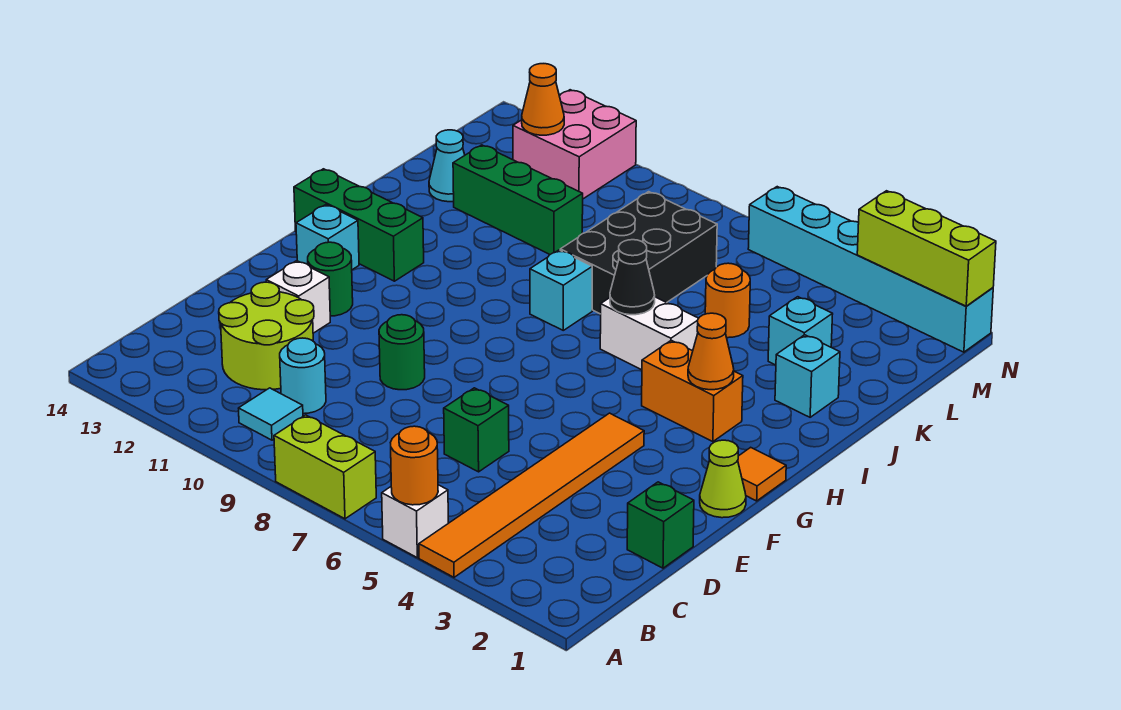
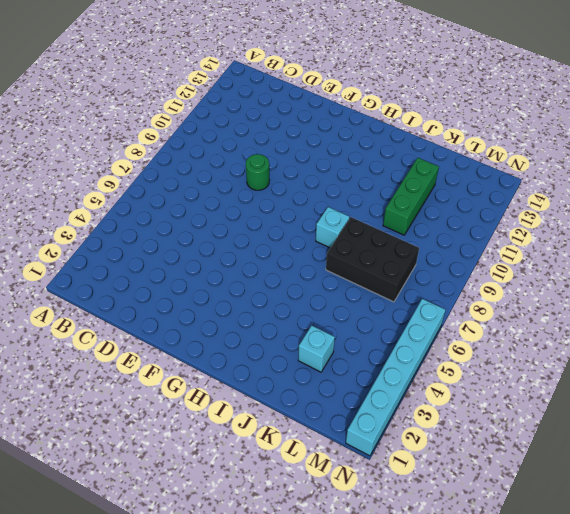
none -> orange tile A4:F4 level 1
none -> white brick A5 level 1
none -> lime brick A7:A8 level 1
none -> cyan tile B10 level 1

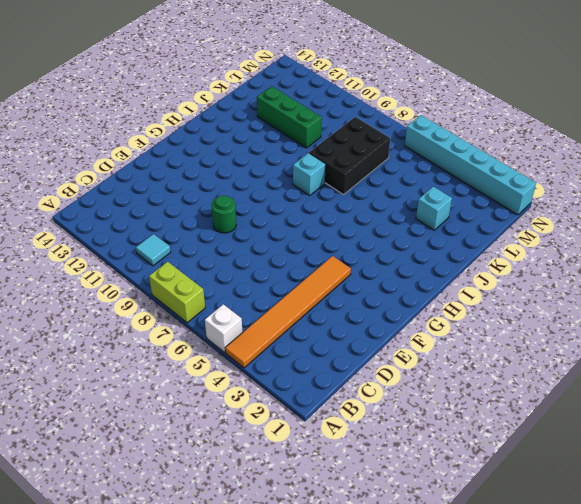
none -> cyan round brick C10 level 1
none -> lime round brick C11:D12 level 1
none -> green brick D1 level 1
none -> green brick D6 level 1

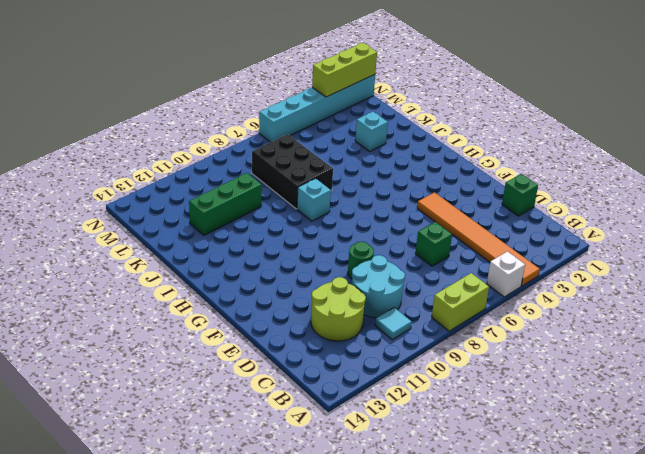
cyan round brick C9:D10 level 1 -> cyan round brick C10 level 1
none -> white brick E12 level 1
none -> lime cone F1 level 1
none -> green round brick F12 level 1
none -> orange tile G1 level 1

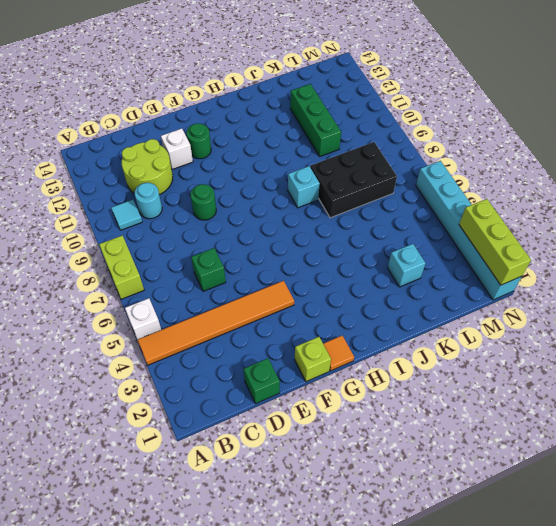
lime brick F1 level 1 -> lime cone F1 level 1
none -> cyan brick G13 level 1
none -> orange brick H3:H4 level 1
none -> green brick H12:H14 level 1
none -> white brick I5:I6 level 1

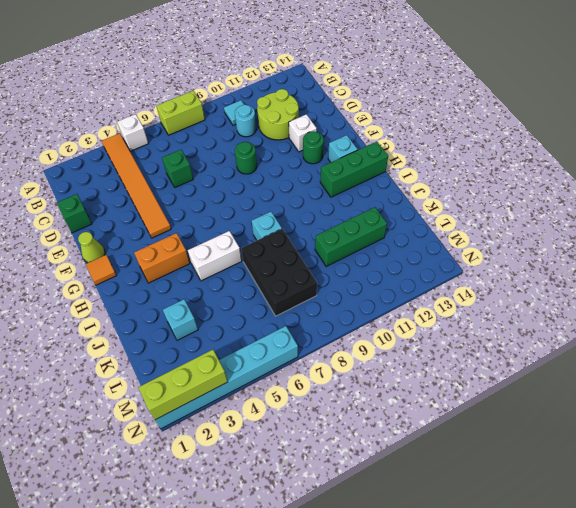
none -> cyan brick J2 level 1
none -> orange round brick K5 level 1
none -> cyan cone K13 level 1
none -> pink brick M11:N12 level 1

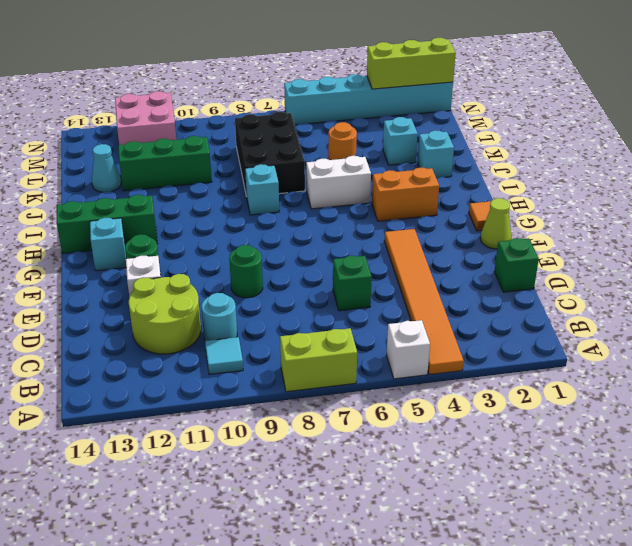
none -> orange round brick A5 level 2
none -> orange cone H3 level 2
none -> black cone I6 level 2
none -> orange cone M12 level 2

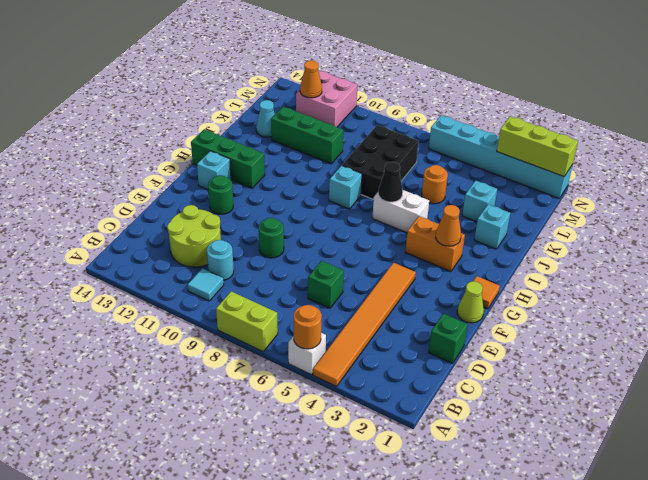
none -> white brick E12 level 1

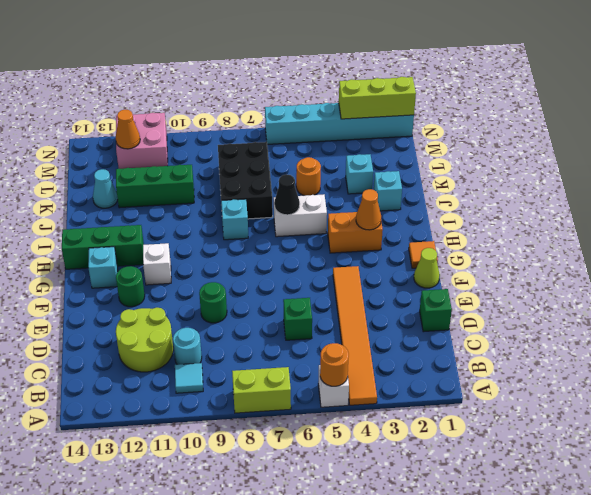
white brick G11 level 1 -> white brick E12 level 1

